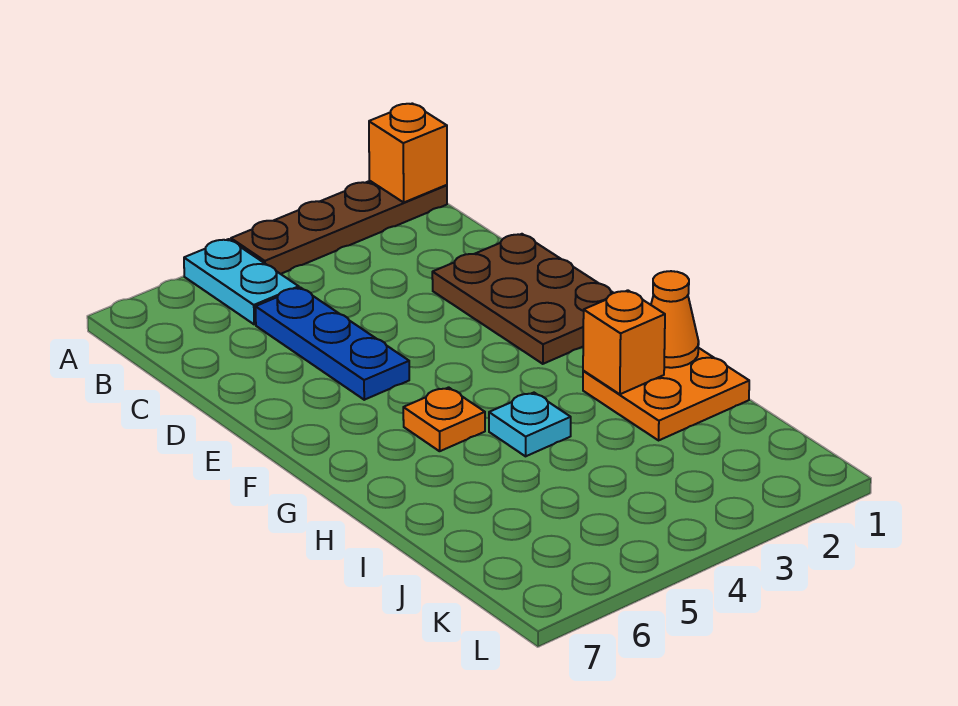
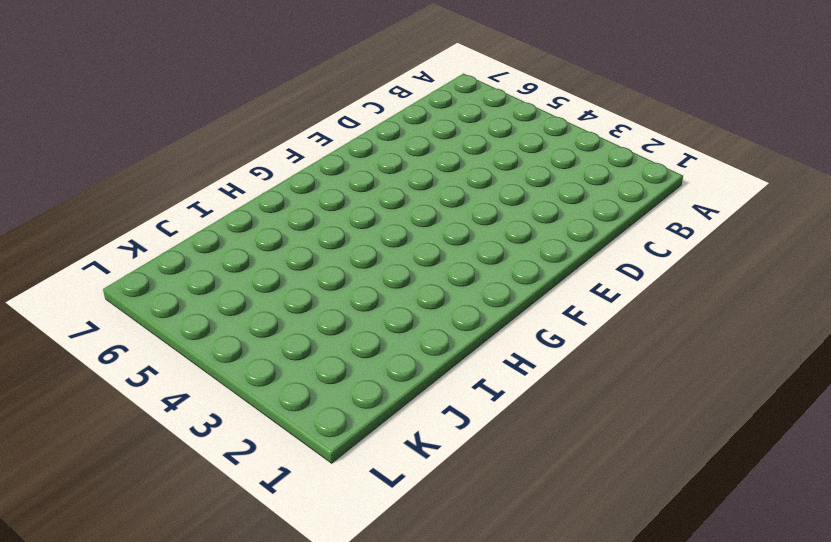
none -> brown plate A1:A4 level 1
none -> cyan plate A5:B5 level 1

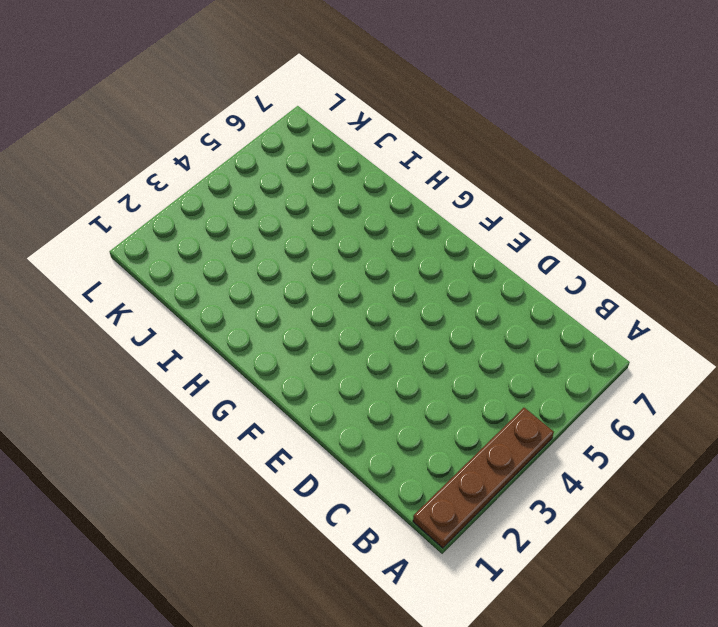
none -> cyan plate A5:B5 level 1
none -> blue plate C5:E5 level 1

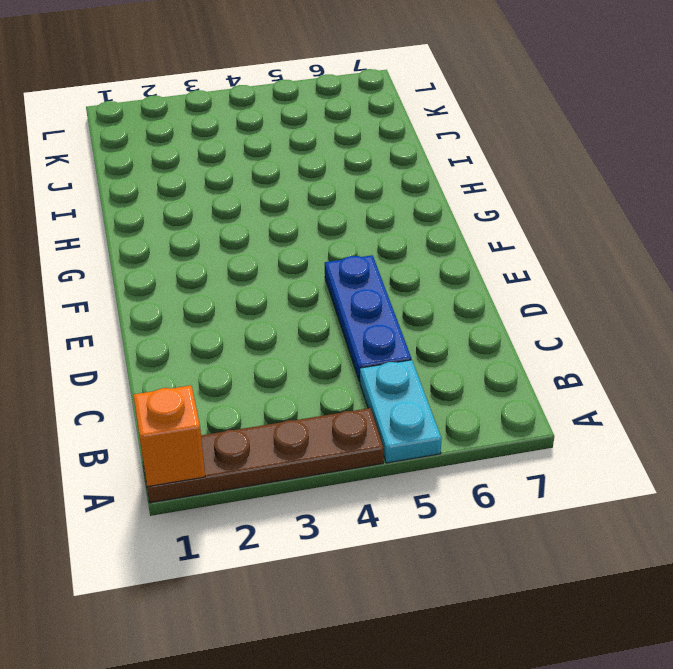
none -> brown plate D1:F2 level 1
none -> orange plate G5 level 1

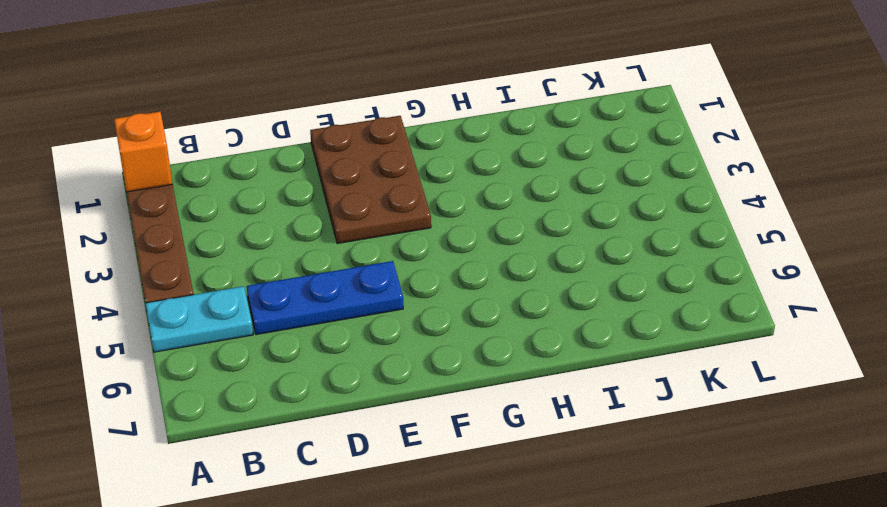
brown plate E1:F3 level 1 -> brown plate D1:F2 level 1
none -> orange plate G5 level 1
none -> orange plate H1:I2 level 1

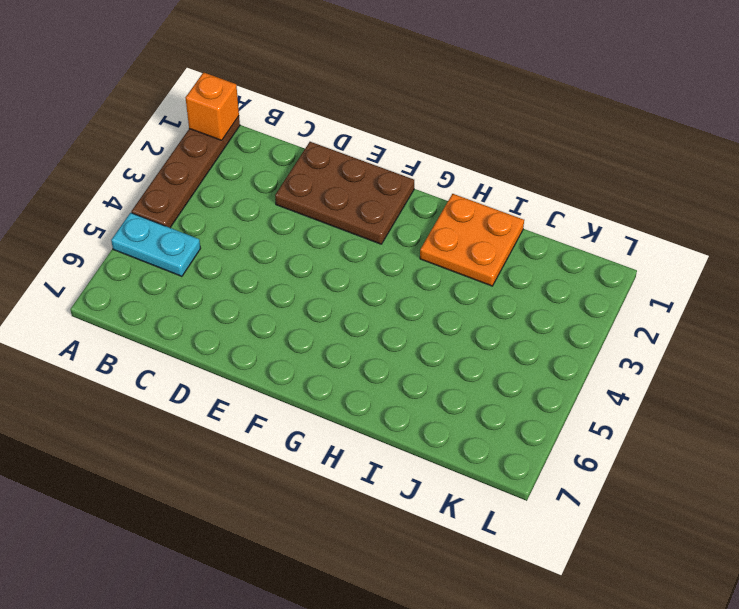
none -> blue plate C5:E5 level 1
none -> orange plate G5 level 1

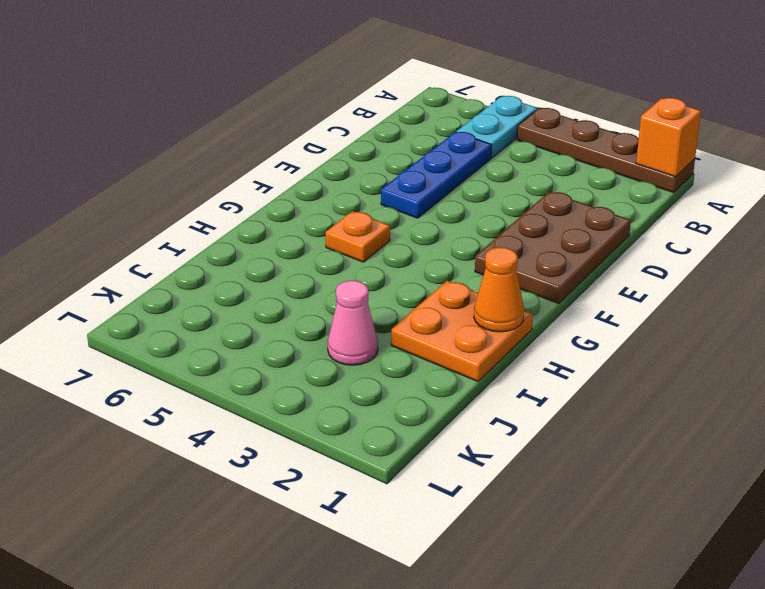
pink cone J3 level 1 -> none
none -> cyan plate H4 level 1
none -> orange brick H2 level 2

